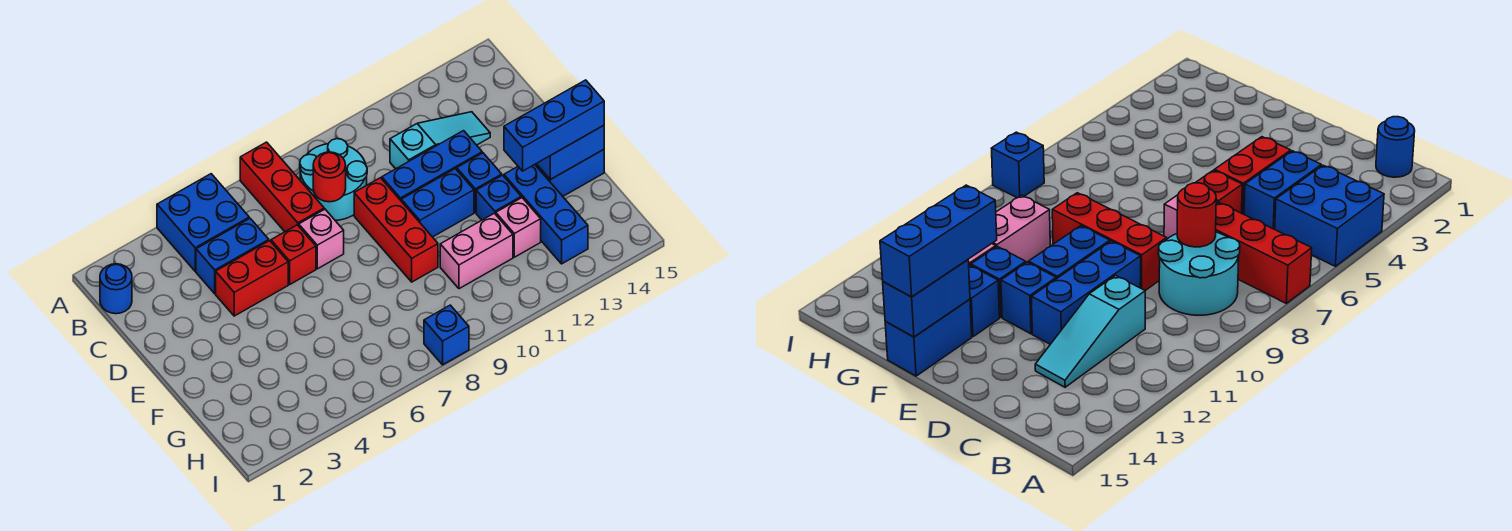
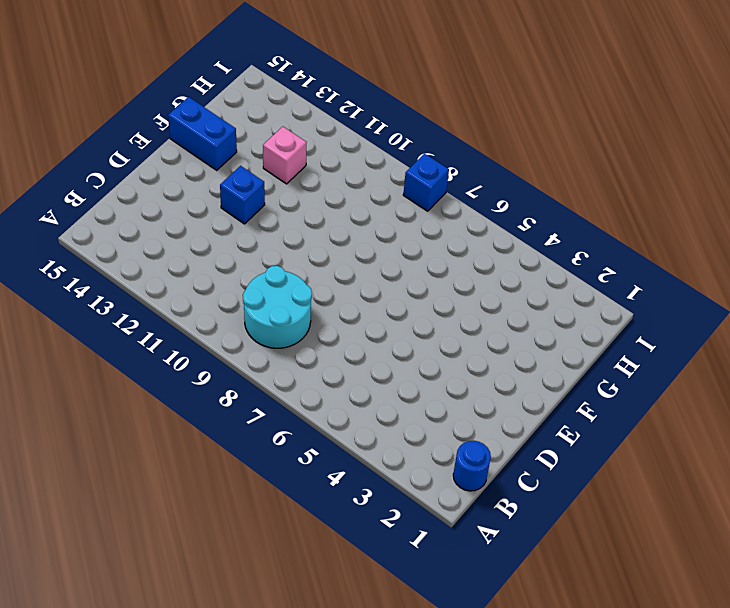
none -> blue brick A4:B5 level 1
none -> red brick A7:C7 level 1
none -> blue brick C4:C5 level 1

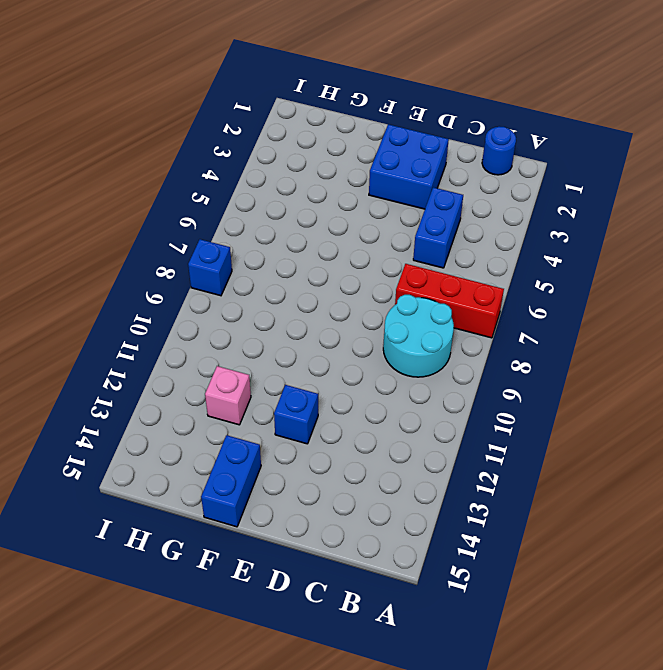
blue brick D2:E3 level 1 -> blue brick A4:B5 level 1
none -> cyan slope C11:C13 level 1 top 11
none -> red brick D4:D5 level 1
none -> red brick D6 level 1

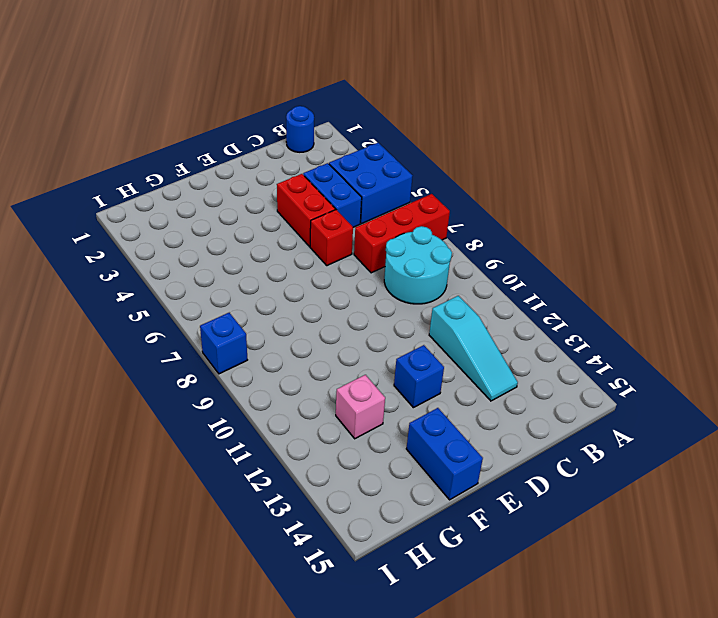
none -> pink brick D7 level 1
none -> red brick D9:F9 level 1
none -> blue brick D10:D12 level 1

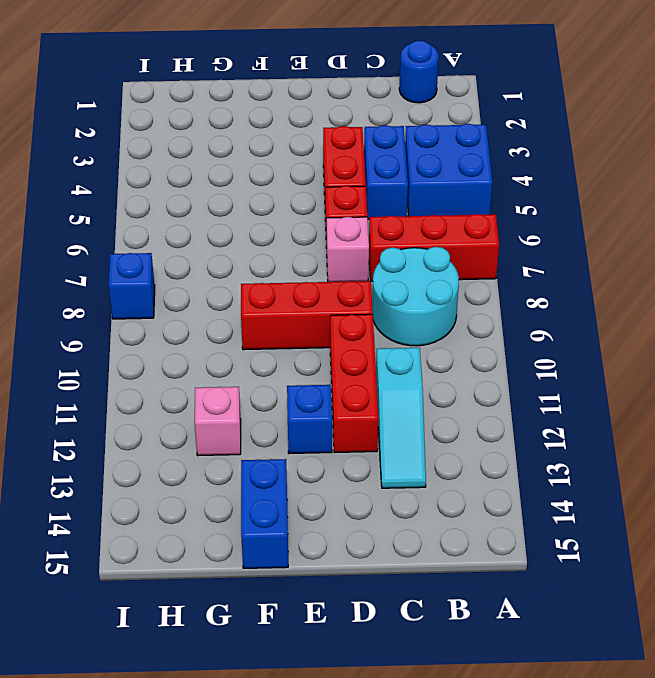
red brick D10:D12 level 1 -> blue brick D10:D12 level 1
none -> blue brick E10:E11 level 1
none -> blue brick F12 level 1
none -> blue brick F13:H13 level 1

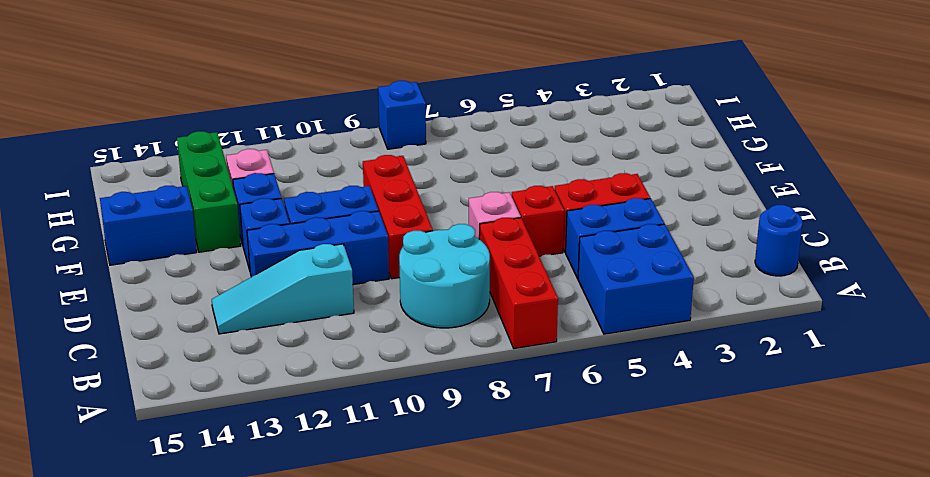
green brick F13:H13 level 1 -> blue brick F13:H13 level 1
none -> pink brick G10:G11 level 1
none -> red round brick C8 level 2
none -> blue brick F14:F15 level 2

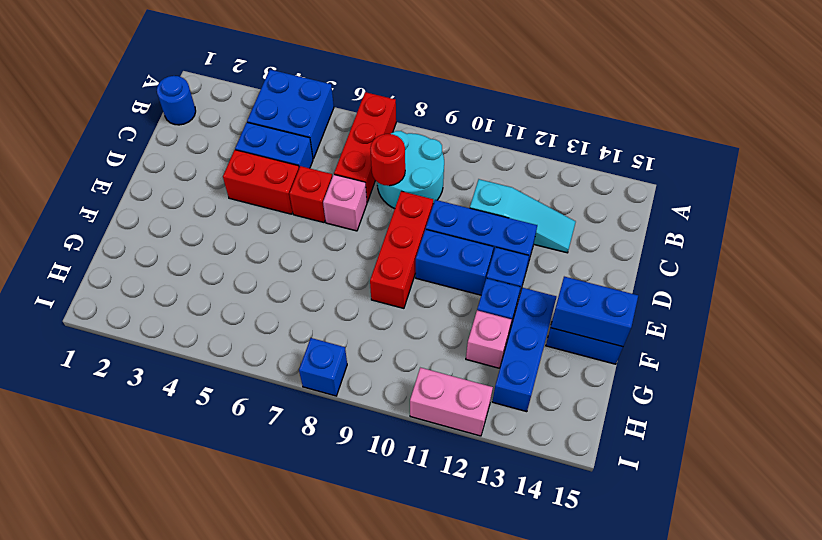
pink brick I11:I12 level 1 -> pink brick G10:G11 level 1
none -> blue brick F13:F15 level 3

